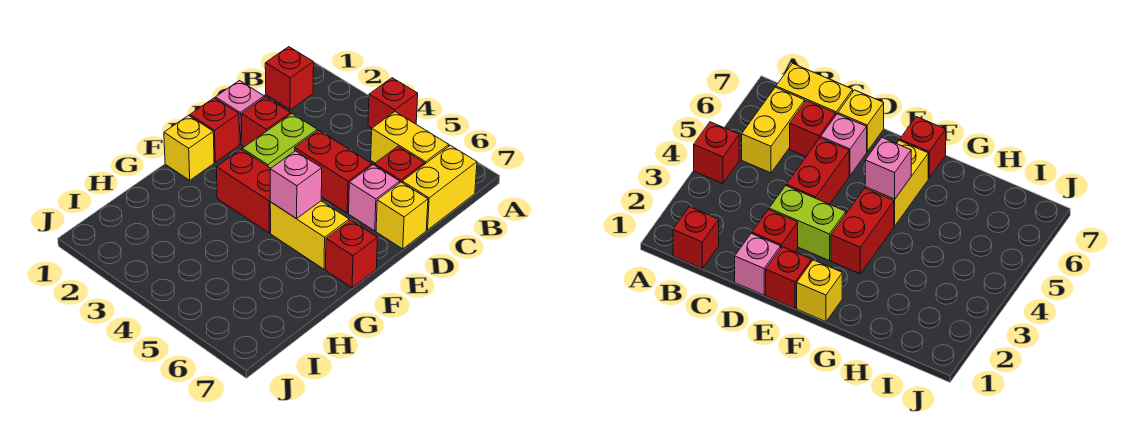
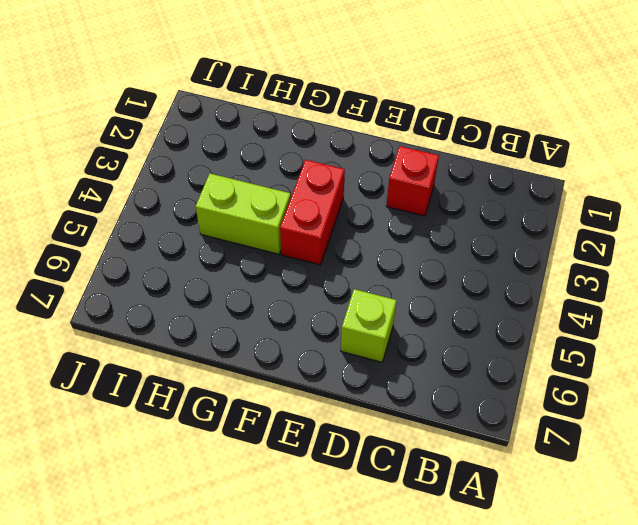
lime brick D6 level 1 -> pink brick D6 level 1
lime brick G4:H4 level 1 -> lime brick D3:E3 level 1
none -> red brick A4 level 1
none -> red brick B1 level 1
none -> yellow brick B5:B6 level 1

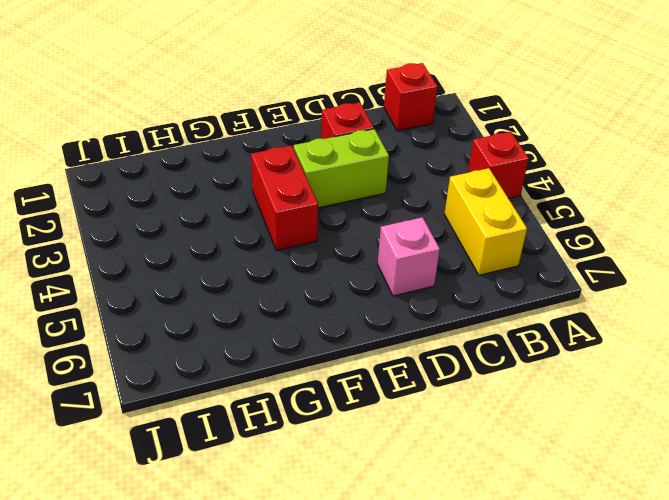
none -> yellow brick B7:C7 level 1
none -> red brick C6 level 1
none -> pink brick D1 level 1

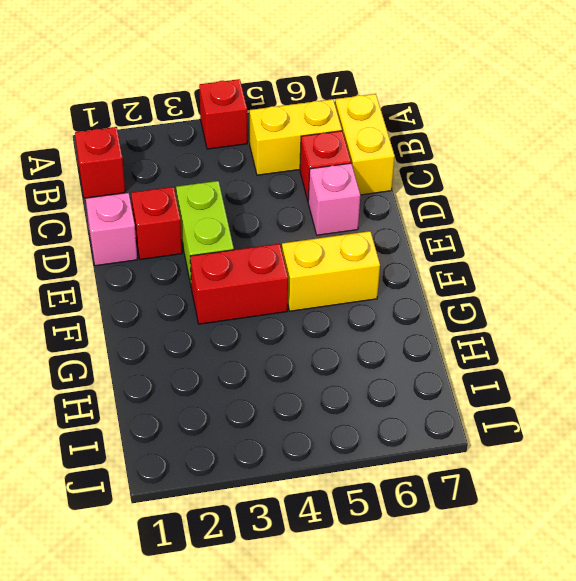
none -> red brick D4:D5 level 1
none -> yellow brick D7 level 1
none -> red brick E1 level 1

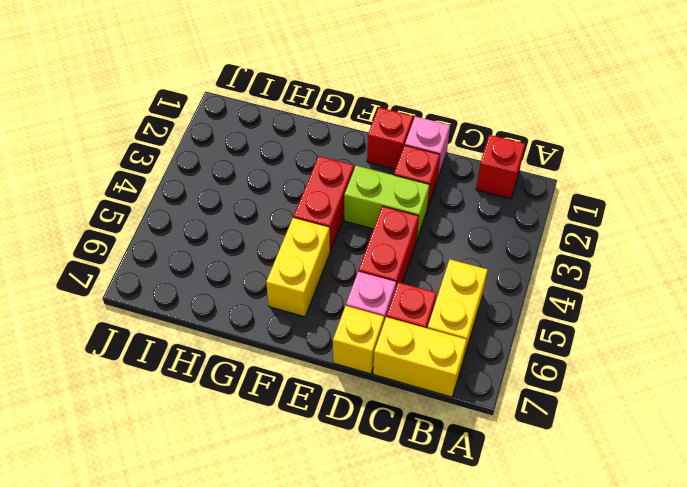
none -> red brick A4 level 1
none -> yellow brick F1 level 1
none -> red brick F7 level 1

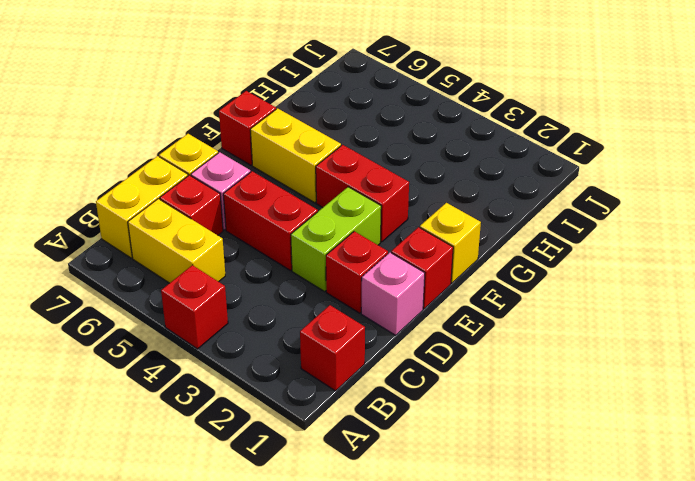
none -> pink brick F5 level 2

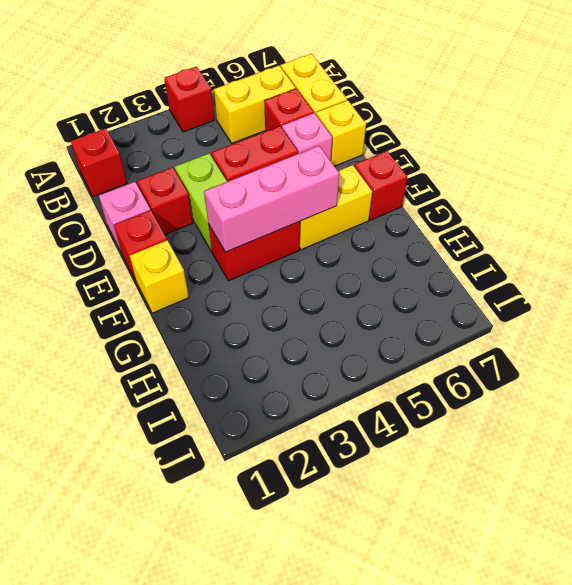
pink brick F3:F5 level 2 -> pink brick F5 level 2

